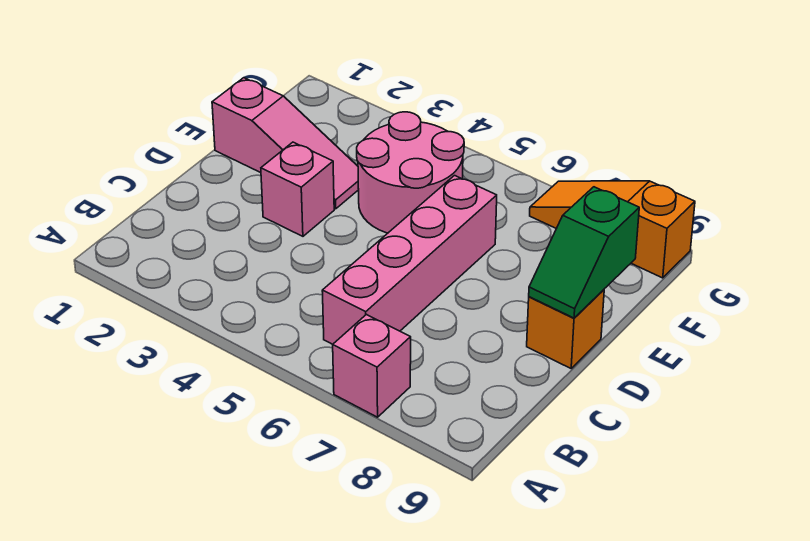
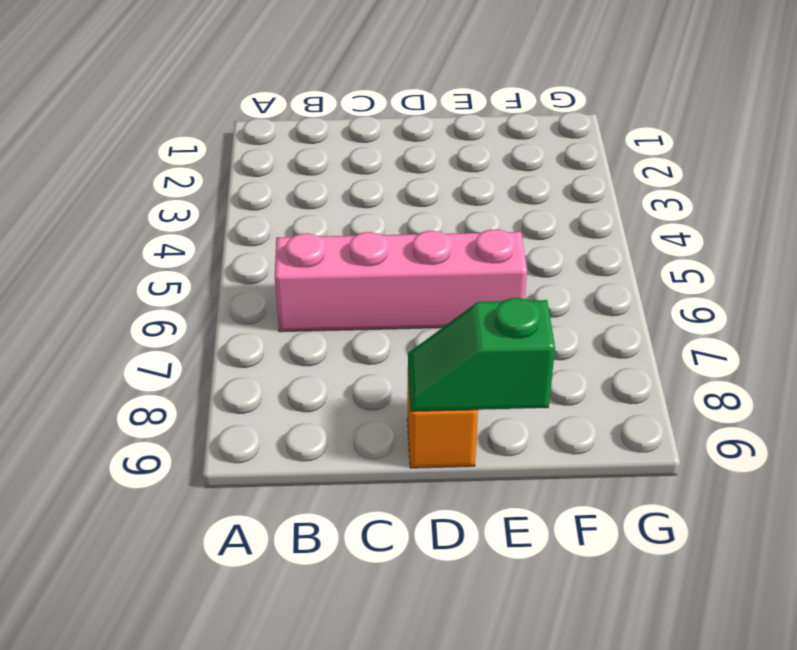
none -> pink brick A7 level 1
none -> pink brick D3 level 1

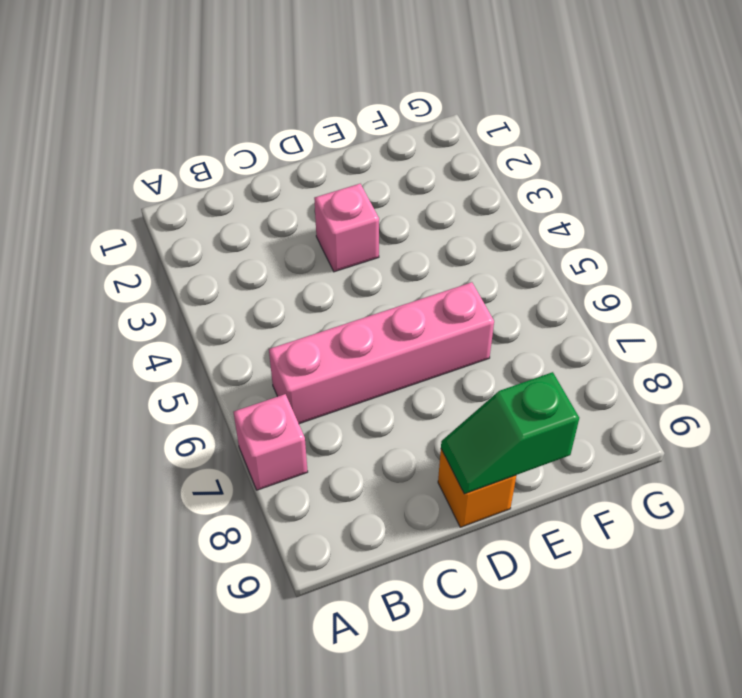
none -> pink slope E1:E3 level 1 top 1
none -> pink round brick E4:F5 level 1

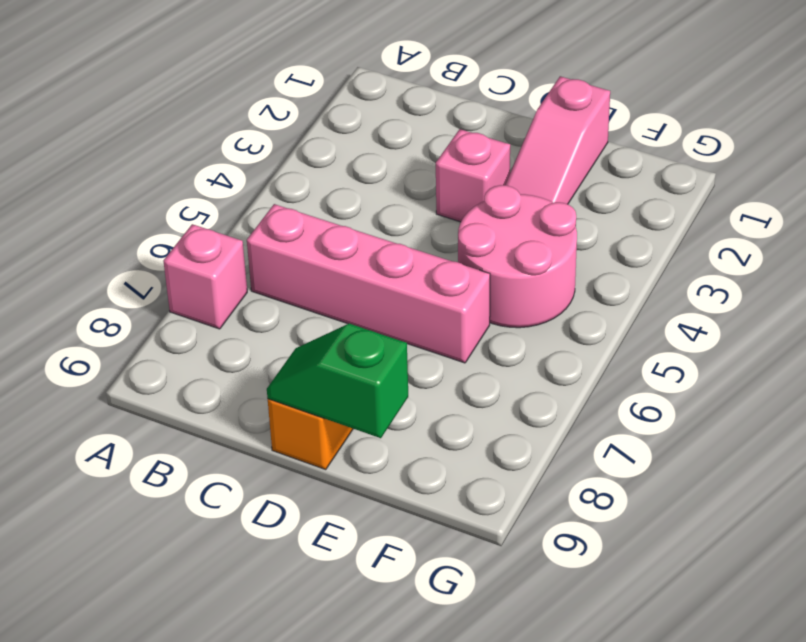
none -> orange slope G7:G9 level 1 top 9

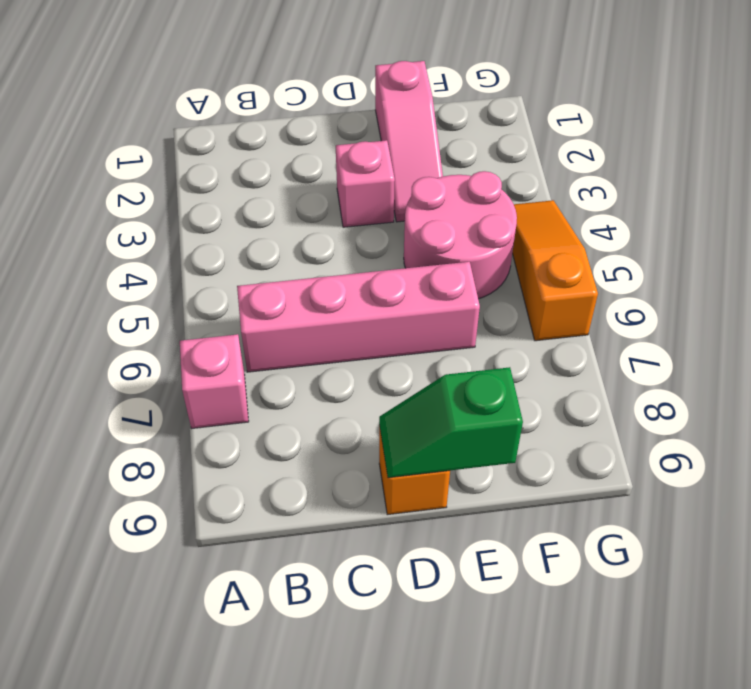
orange slope G4:G6 level 1 top 6 -> orange slope G7:G9 level 1 top 9

